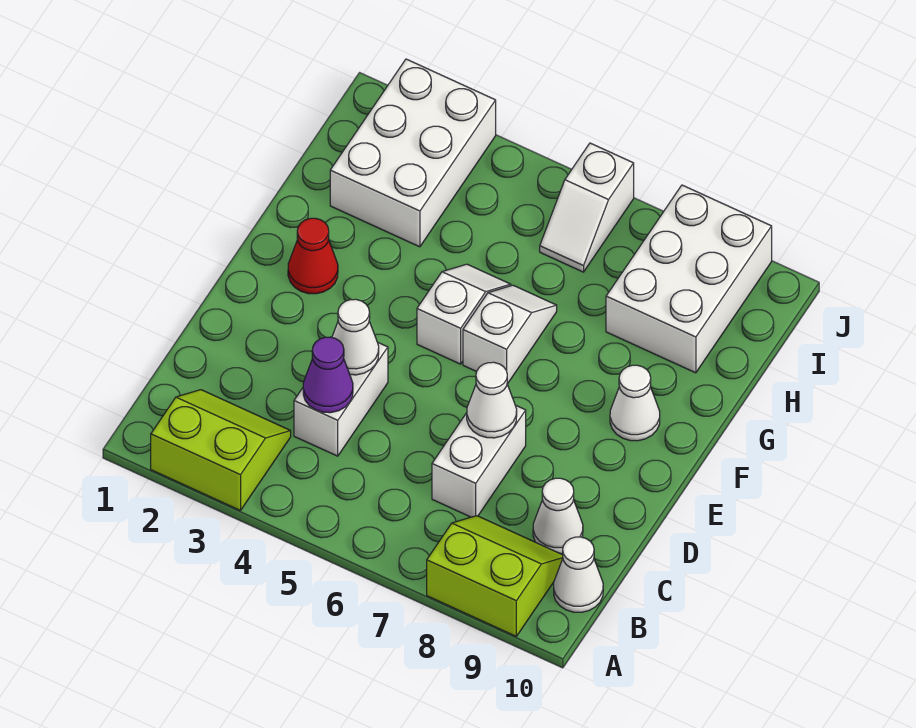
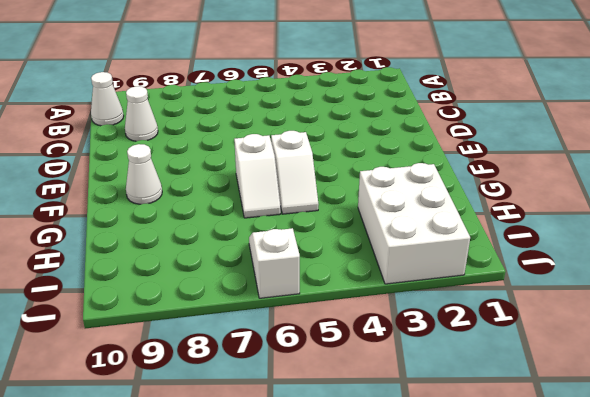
none -> lime slope A2:B3 level 1 top A
none -> lime slope A8:B9 level 1 top A
none -> white brick C4:D4 level 1

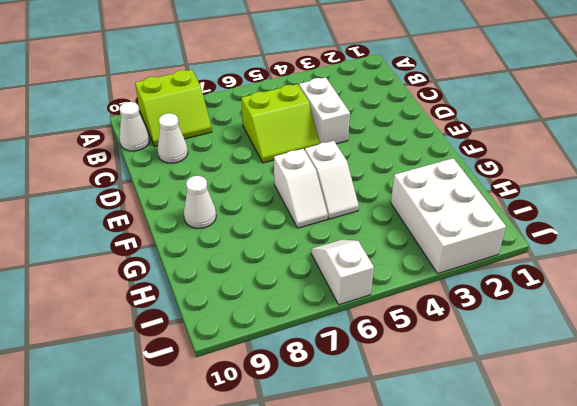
lime slope C5:D6 level 1 top C -> lime slope A2:B3 level 1 top A
none -> white brick C7:D7 level 1
none -> red cone F2 level 1
none -> white brick H8:J9 level 1

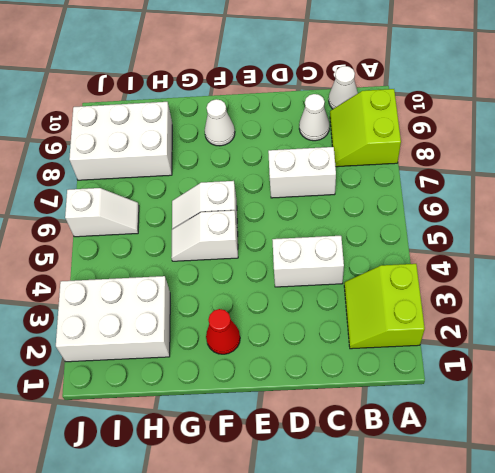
none -> purple cone C4 level 2
none -> white cone D4 level 2
none -> white cone D7 level 2

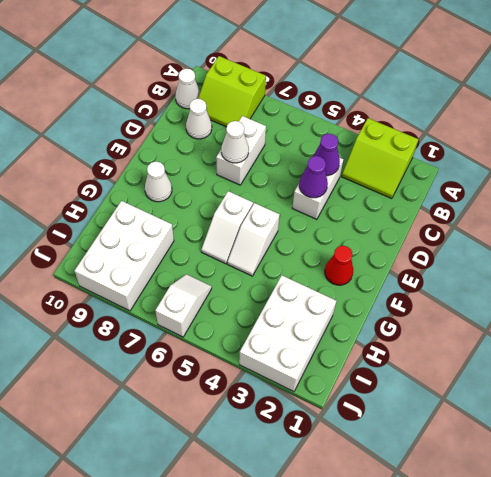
purple cone D4 level 2 -> white cone D4 level 2

